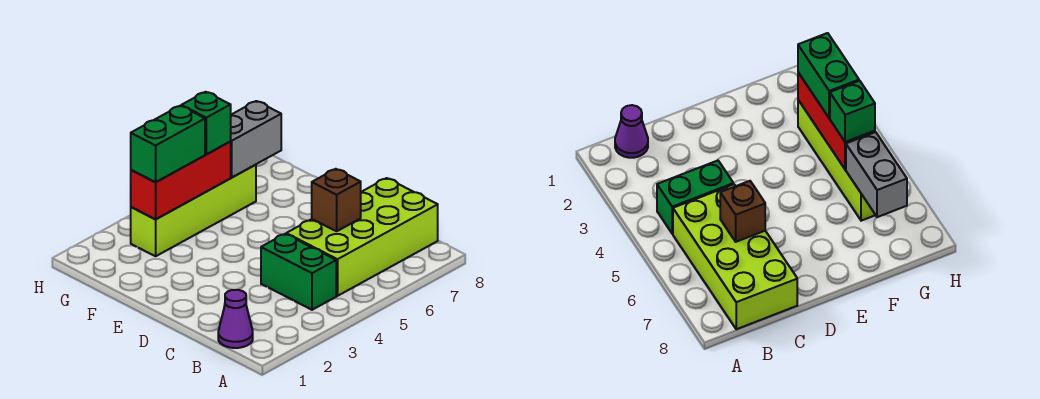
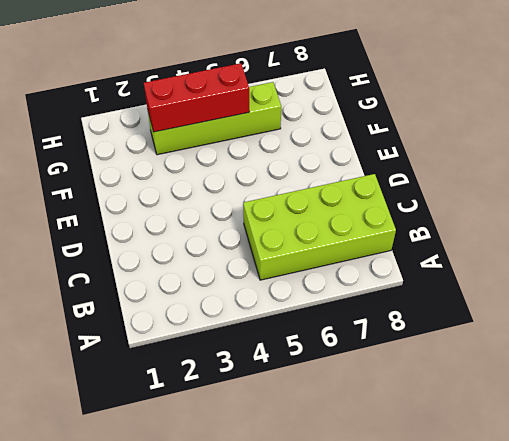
none -> purple cone B1 level 1
none -> green brick B4:C4 level 1

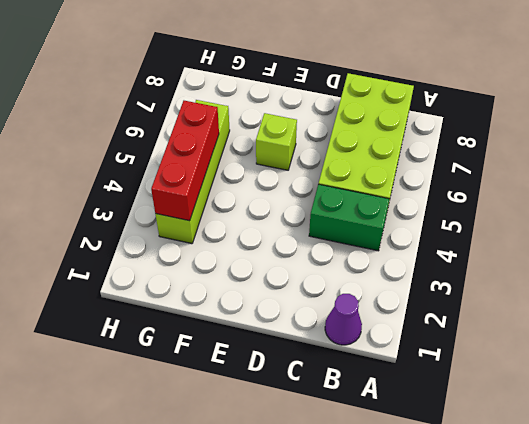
lime brick E6 level 1 -> none
none -> brown brick C6 level 2
none -> grey brick G6:G7 level 2

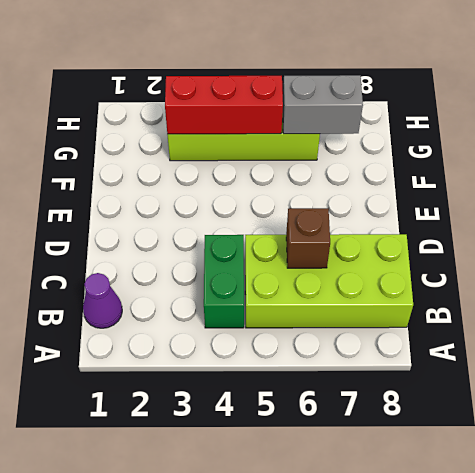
none -> green brick G3:G4 level 3
none -> green brick G5 level 3

